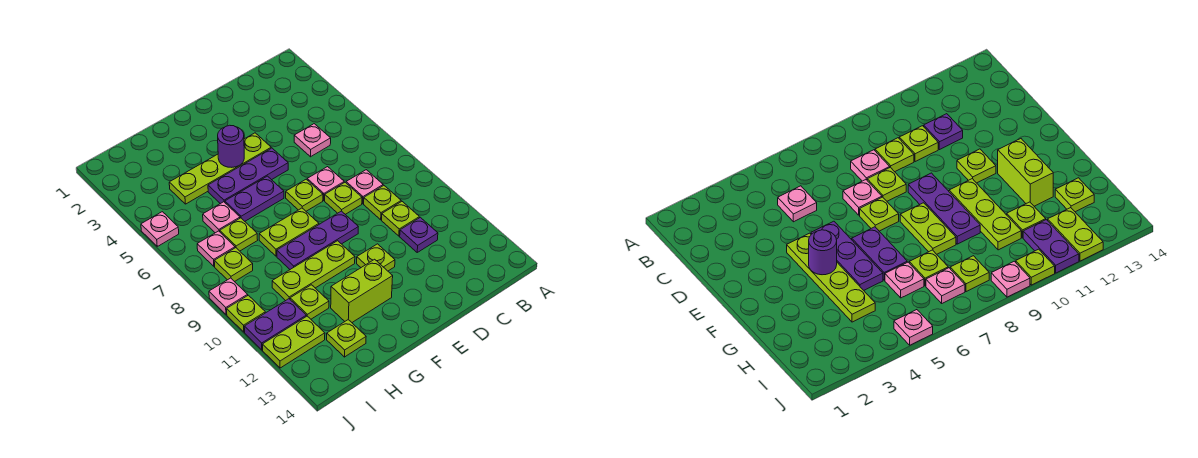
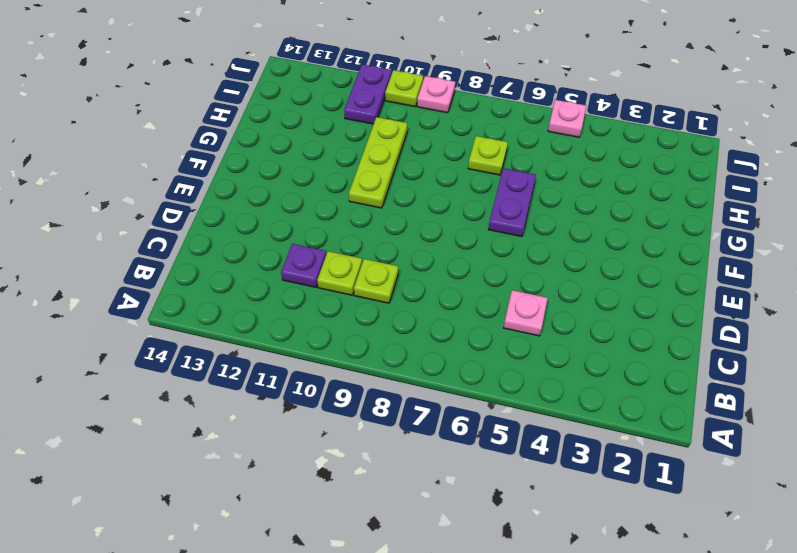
none -> pink plate C8 level 1
none -> pink plate D7 level 1
none -> lime plate D8 level 1

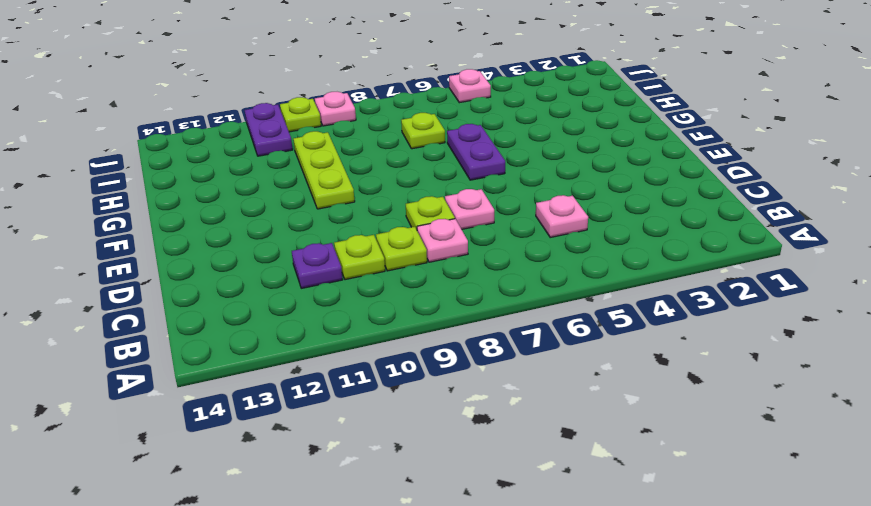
none -> lime plate E4:H4 level 1
none -> purple plate E5:G5 level 1
none -> lime plate E7 level 1

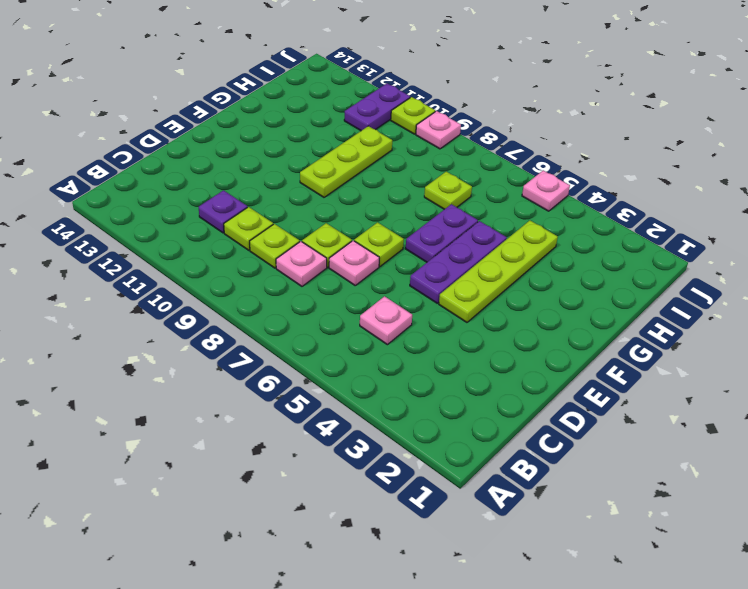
none -> purple plate E9:G9 level 1
none -> lime plate E11 level 1
none -> lime plate F8:G8 level 1

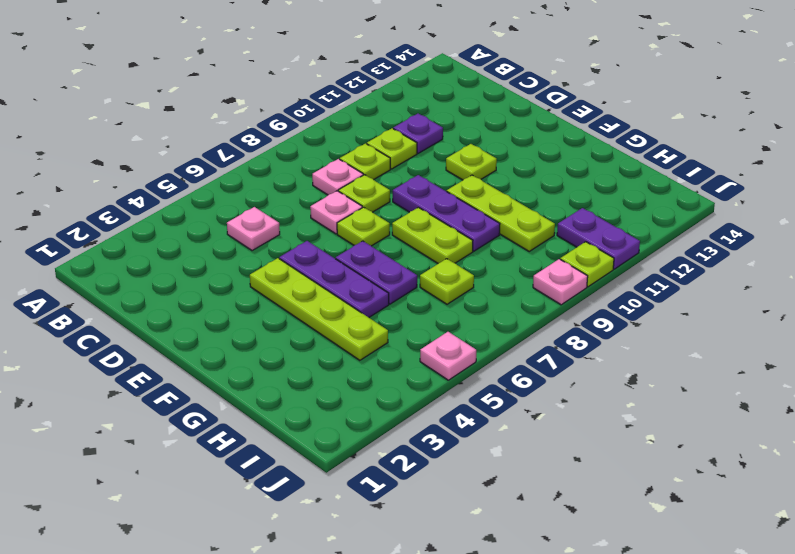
none -> lime brick F12:G12 level 1
none -> pink plate H6 level 1
none -> lime plate H11 level 1

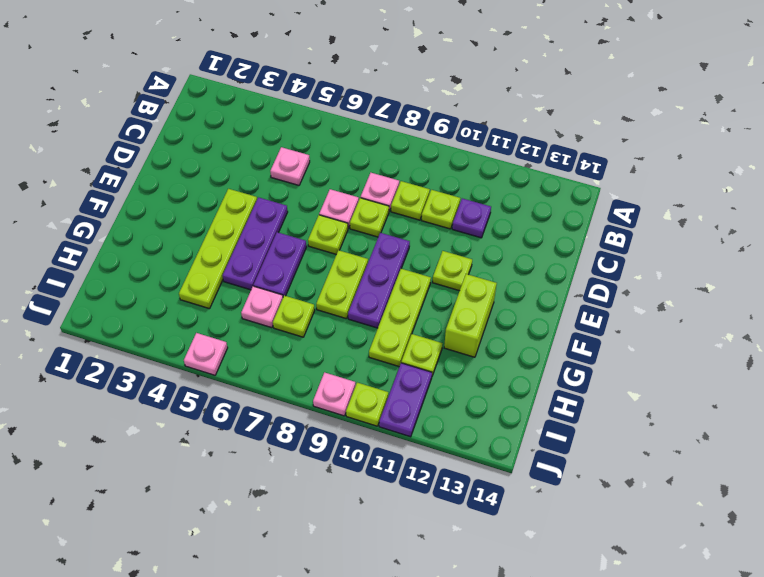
none -> lime plate H13 level 1
none -> pink plate I7 level 1
none -> lime plate I8 level 1

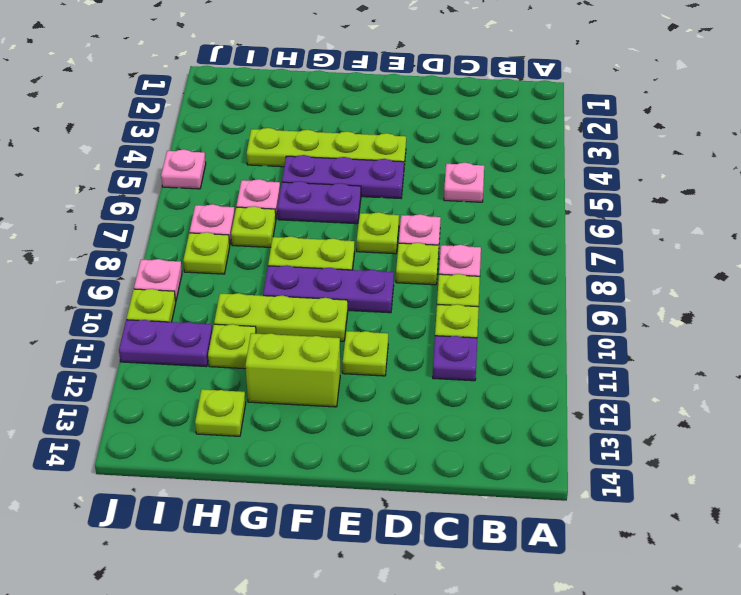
none -> lime plate I12:J12 level 1
none -> purple round brick F4 level 2

